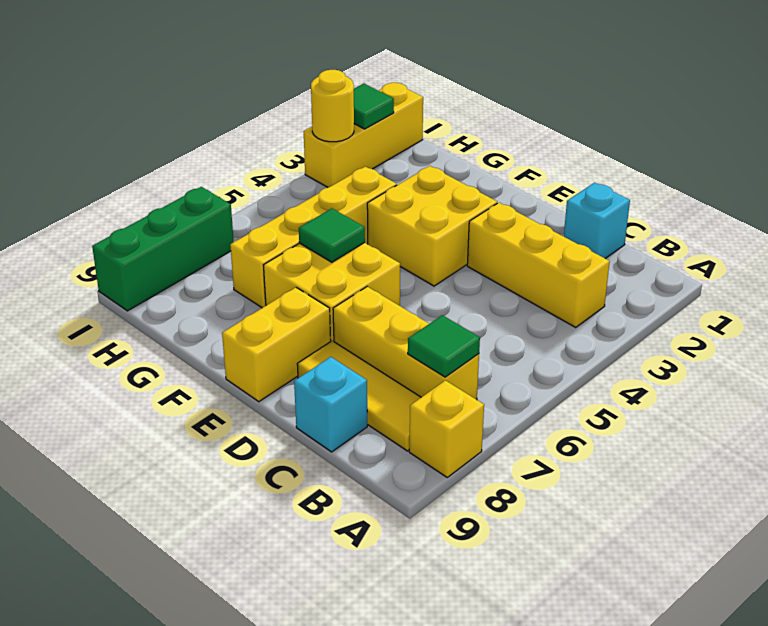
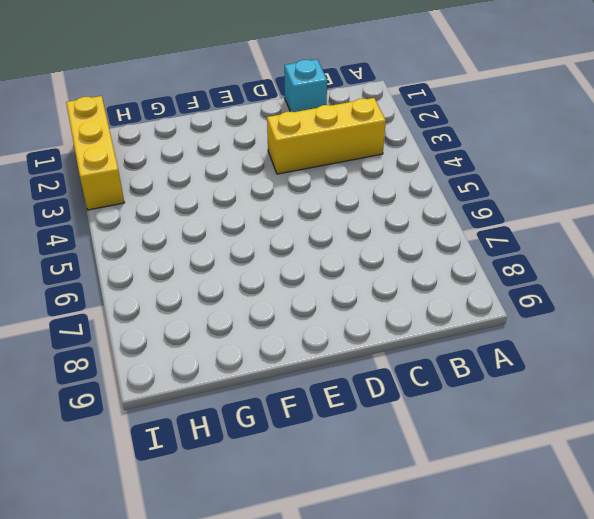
none -> yellow brick A8 level 1
none -> yellow brick B7:D7 level 1
none -> yellow tile B8:D8 level 1

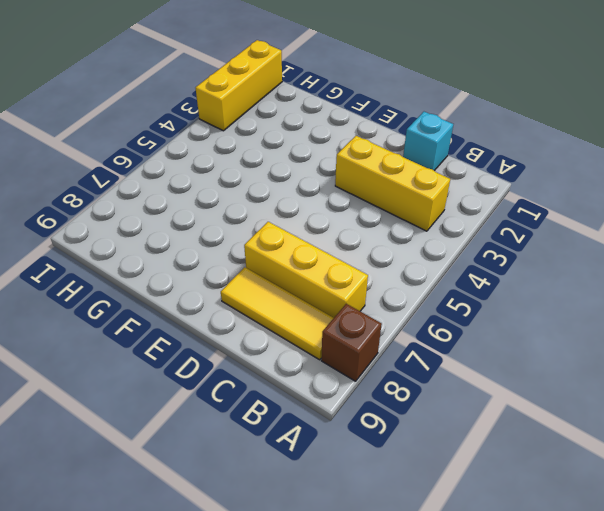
brown brick A8 level 1 -> yellow brick A8 level 1
none -> cyan brick C9 level 1
none -> yellow brick E3:F4 level 1
none -> yellow brick E6:F7 level 1

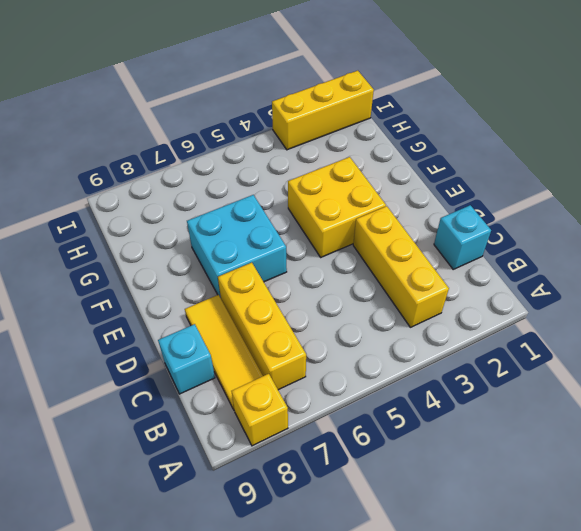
cyan brick E6:F7 level 1 -> yellow brick E6:F7 level 1
none -> yellow brick E8:E9 level 1
none -> yellow brick G4:G7 level 1
none -> green brick I7:I9 level 1

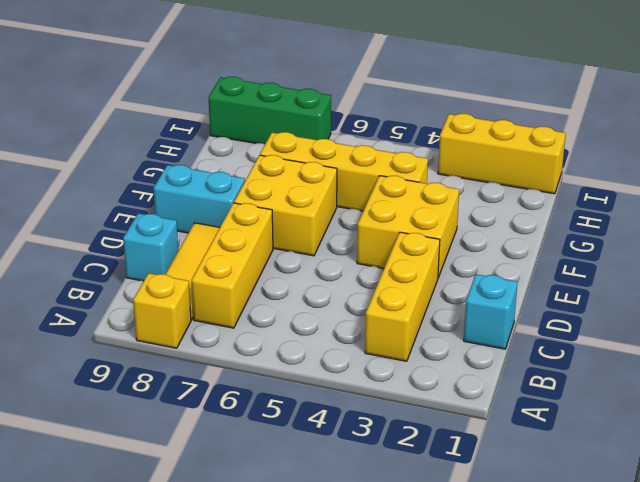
cyan brick E8:E9 level 1 -> yellow brick E8:E9 level 1
none -> green tile B7 level 2
none -> green tile F6 level 2
none -> green tile I2 level 2

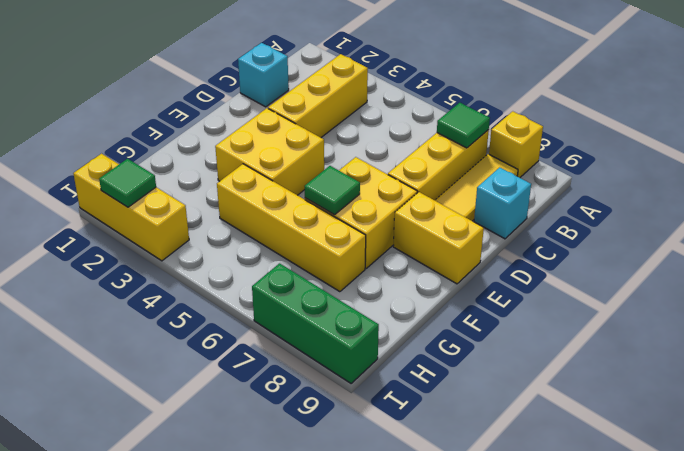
none -> yellow round brick I3 level 2

